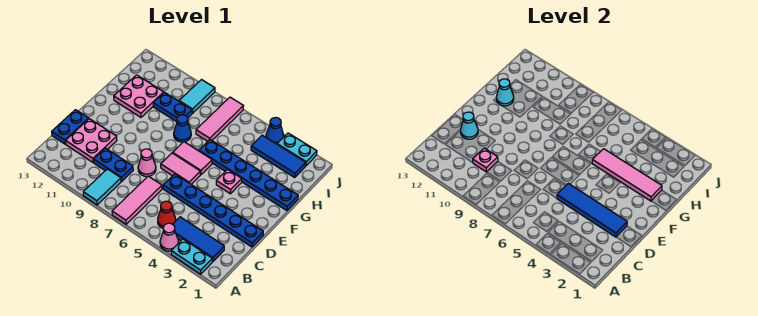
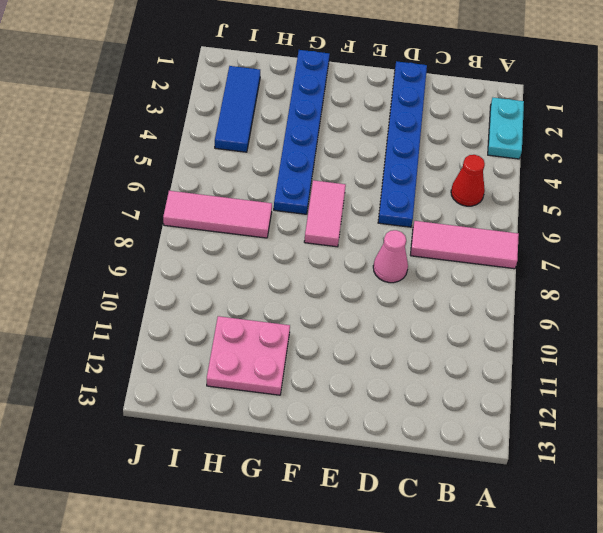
none -> pink cone A4 level 1
none -> cyan tile A9:B9 level 1
none -> blue tile B2:B4 level 1

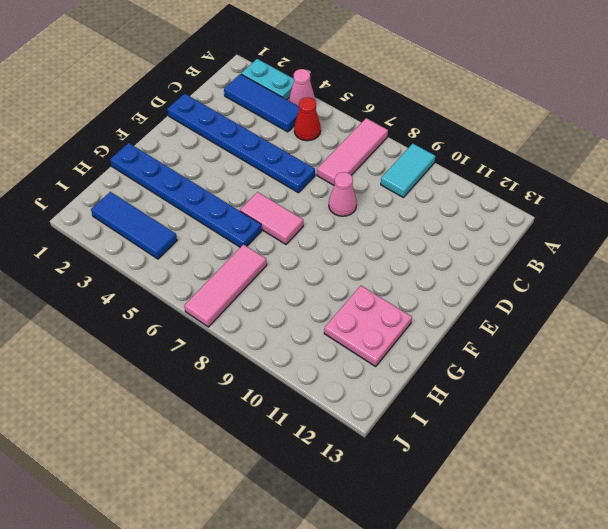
none -> blue plate C9:C10 level 1
none -> pink plate C11:D12 level 1
none -> blue plate C13:D13 level 1

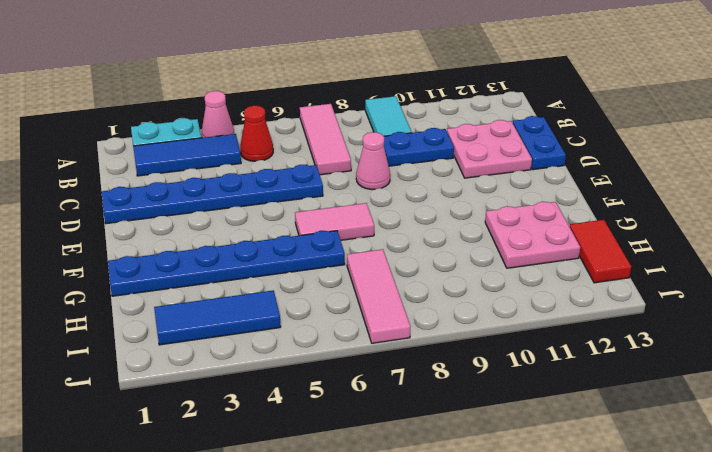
red tile H13:I13 level 1 -> none
none -> pink tile E6:E7 level 1
none -> pink plate F4 level 1
none -> blue cone G8 level 1

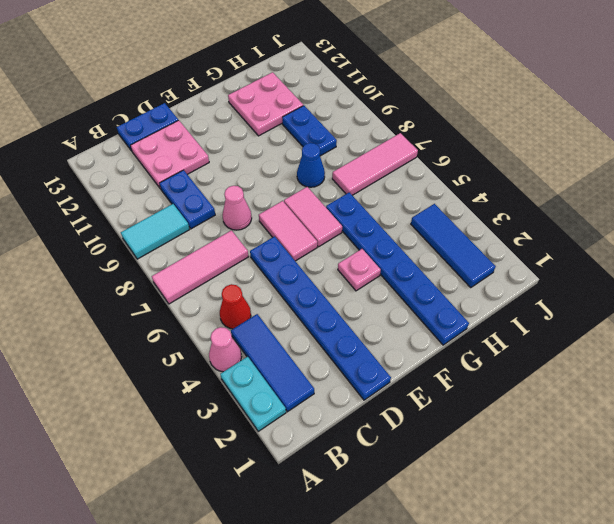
none -> cyan tile I9:J9 level 1
none -> cyan plate J2:J3 level 1
none -> blue cone J4 level 1

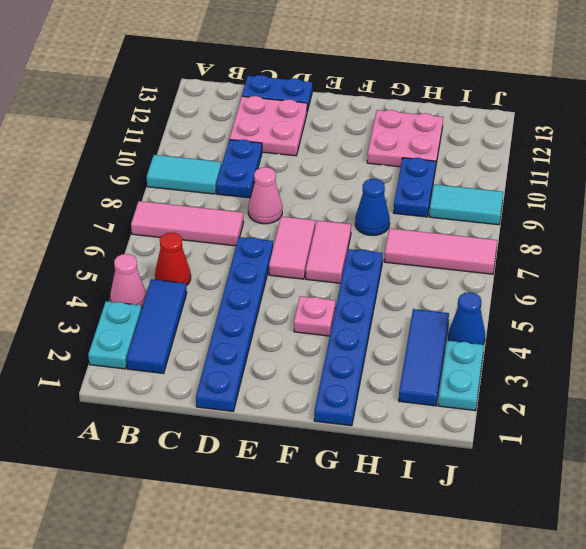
none -> pink plate C10 level 2
none -> blue tile D2:D5 level 2
none -> cyan cone D12 level 2

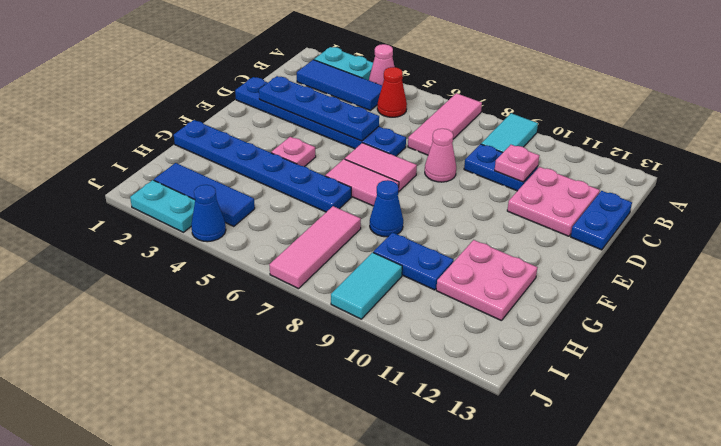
blue plate D2:D5 level 2 -> blue tile D2:D5 level 2
none -> cyan cone D12 level 2
none -> pink tile G2:G5 level 2
none -> cyan cone G12 level 2

